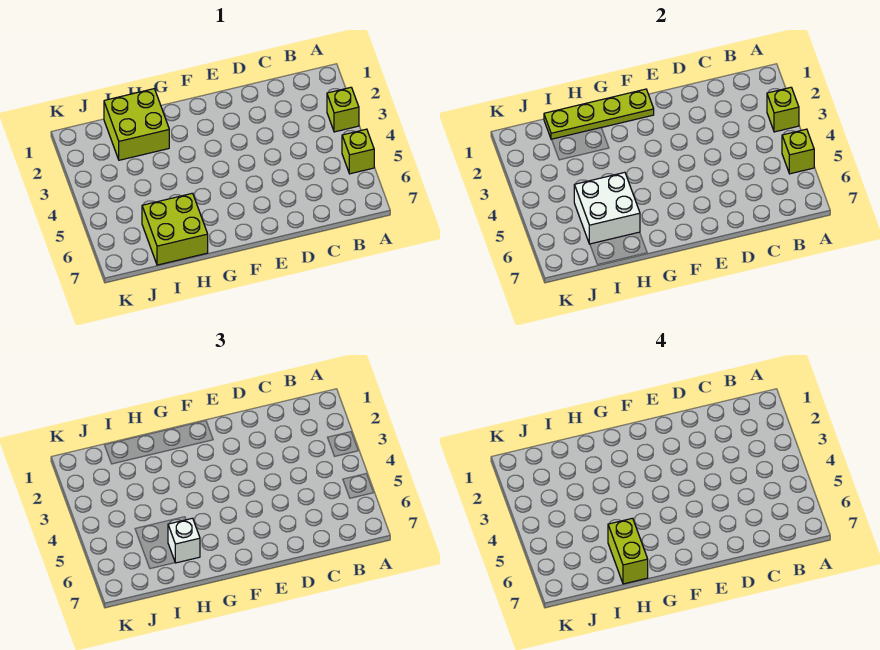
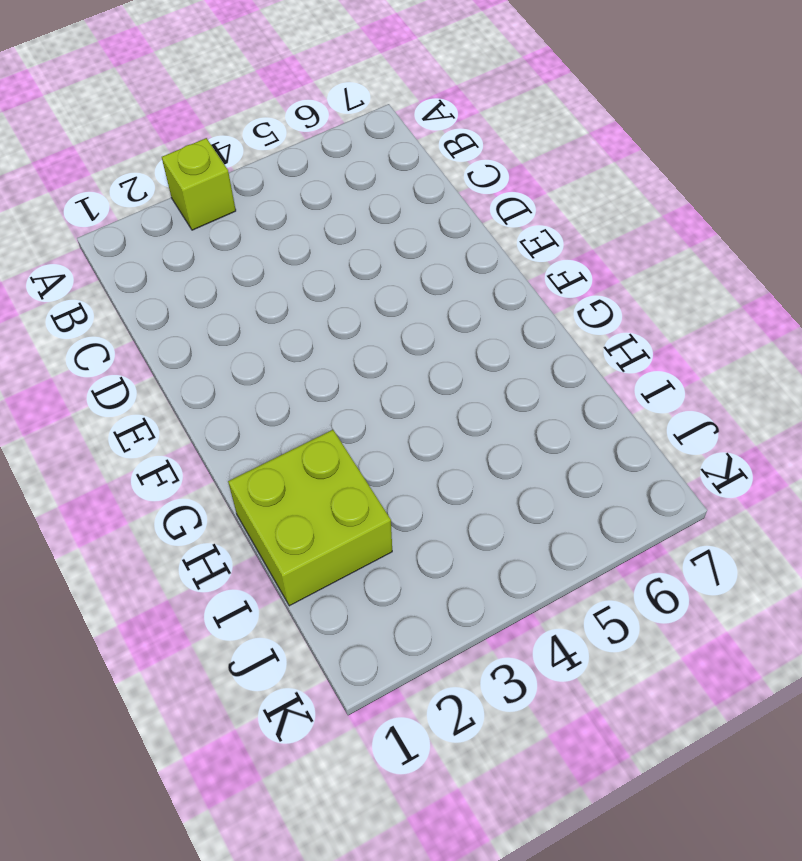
none -> lime brick A5 level 1
none -> lime brick H6:I7 level 1

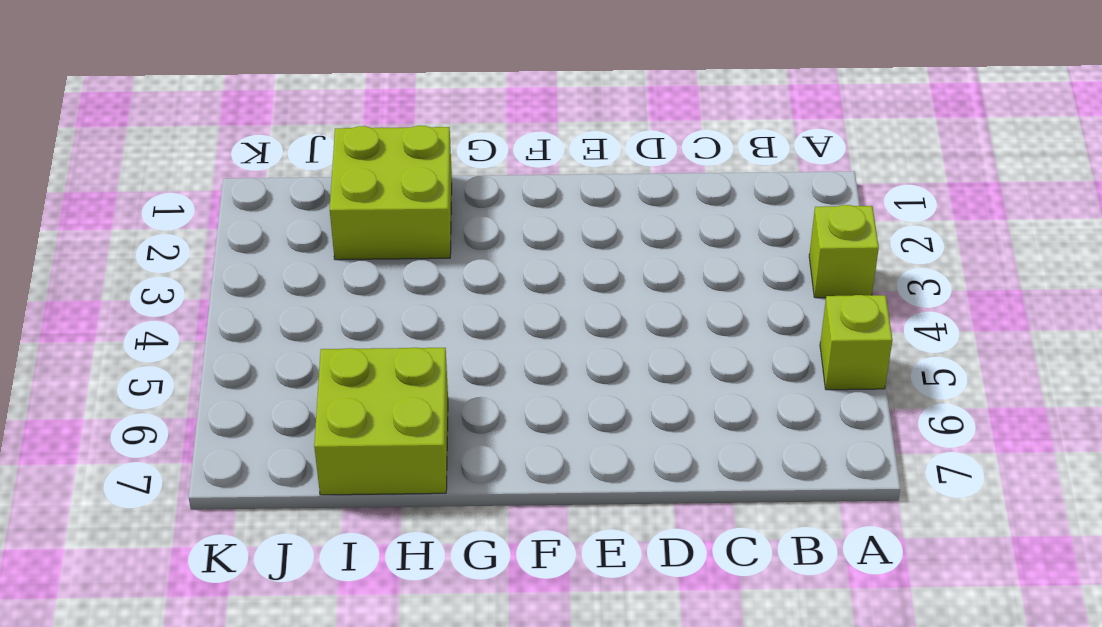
none -> lime brick A3 level 2
none -> lime brick A5 level 2

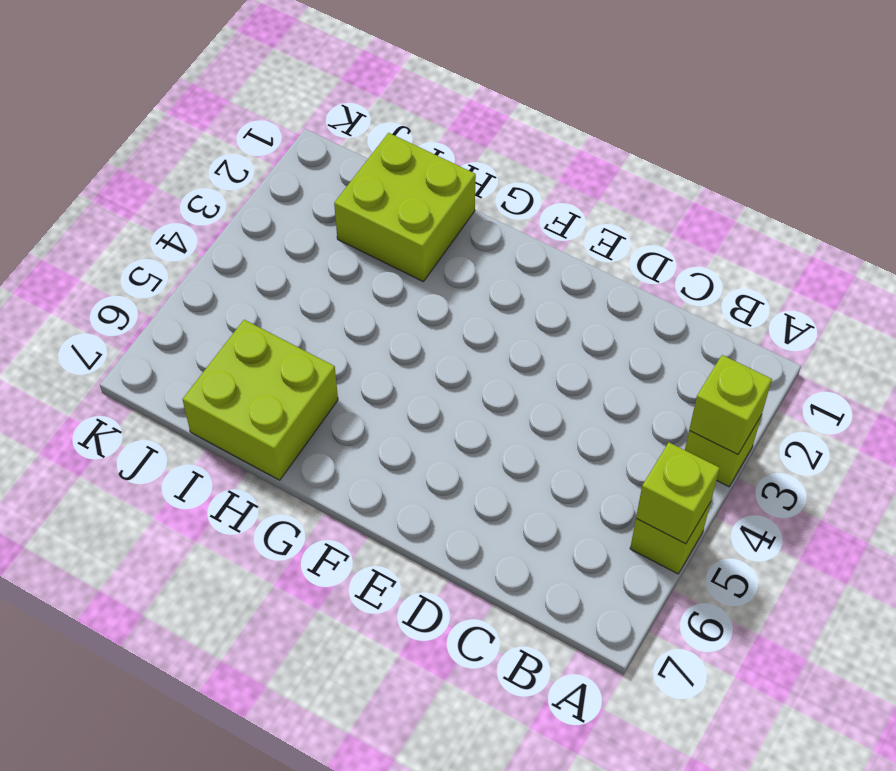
none -> lime plate F1:I1 level 2
none -> white brick H5:I6 level 2

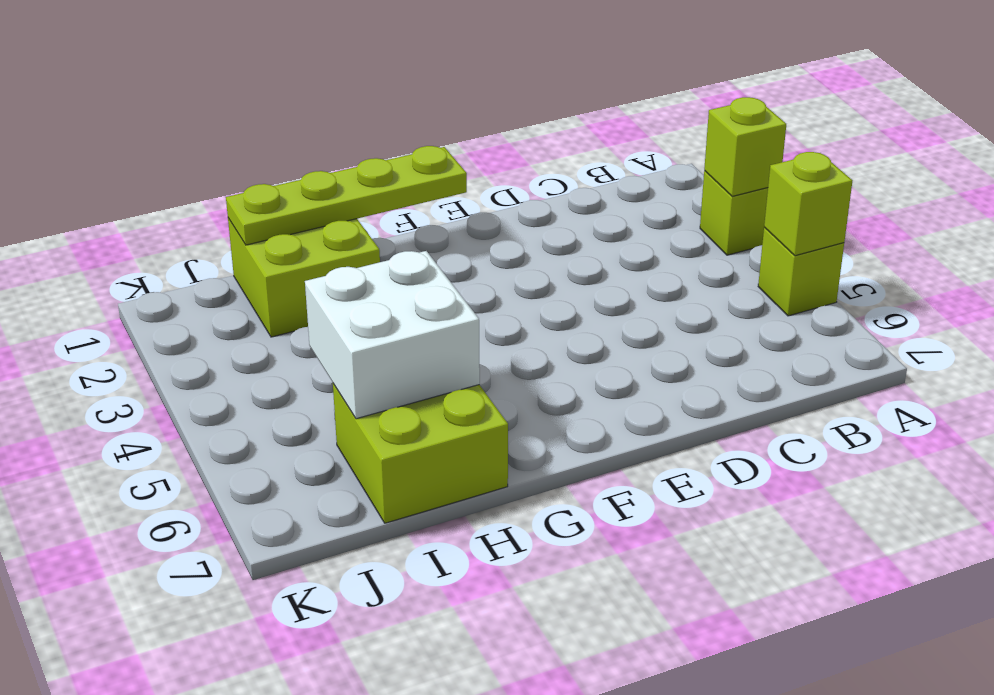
none -> white brick H6 level 3
none -> lime brick H6:H7 level 4

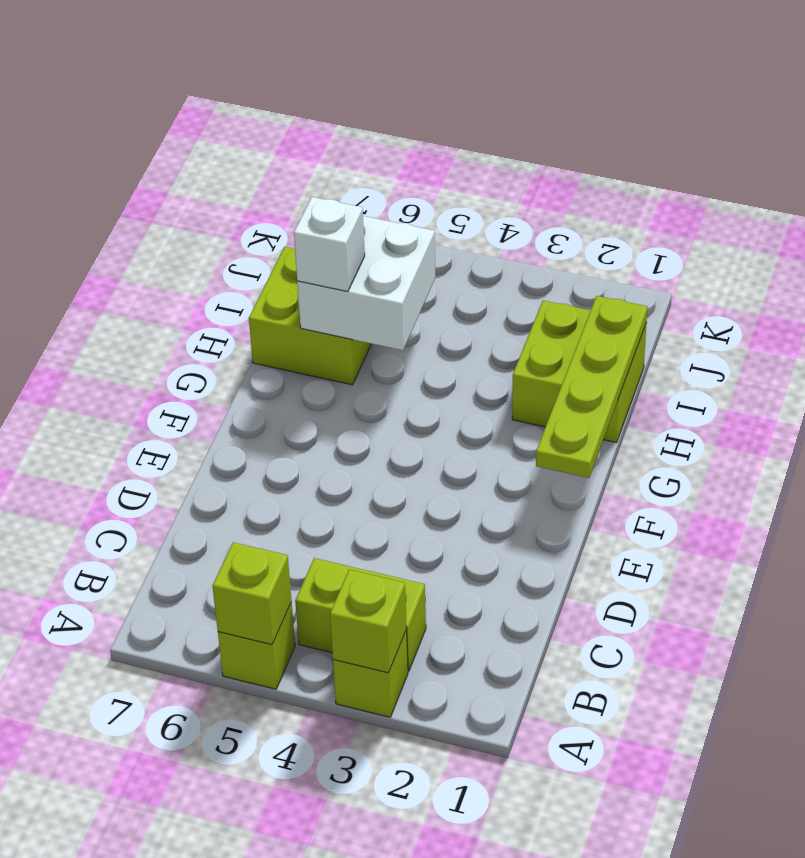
lime brick B3:B4 level 1 -> lime brick H6:H7 level 4

